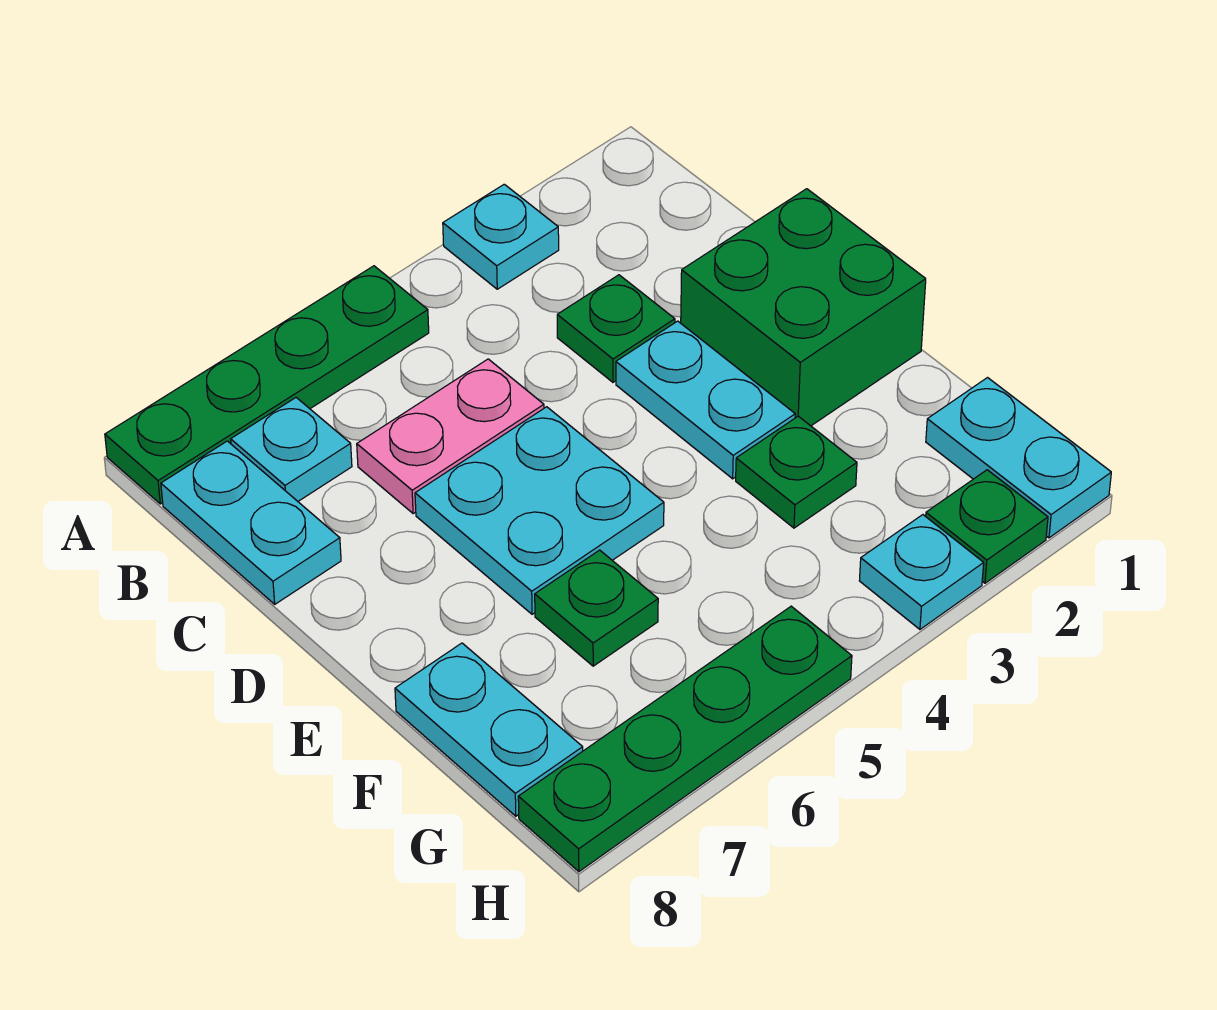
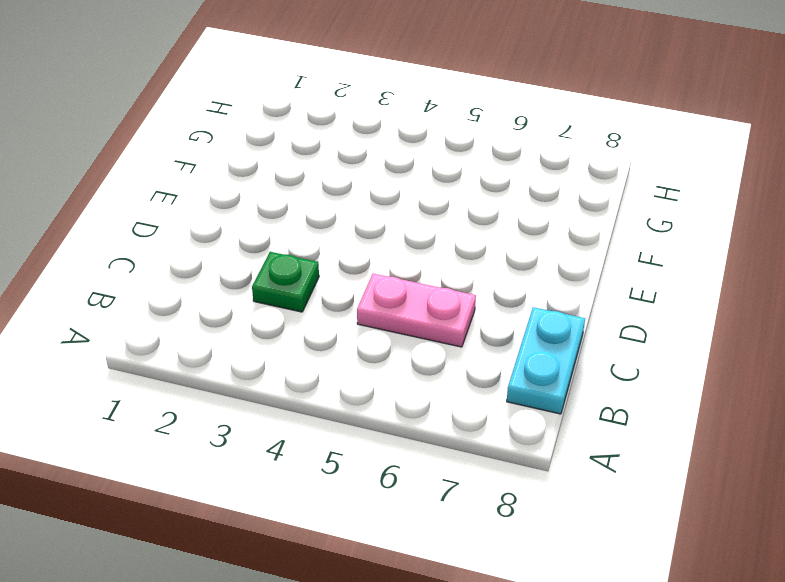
none -> cyan plate A3 level 1
none -> green plate A5:A8 level 1
none -> cyan plate B7 level 1

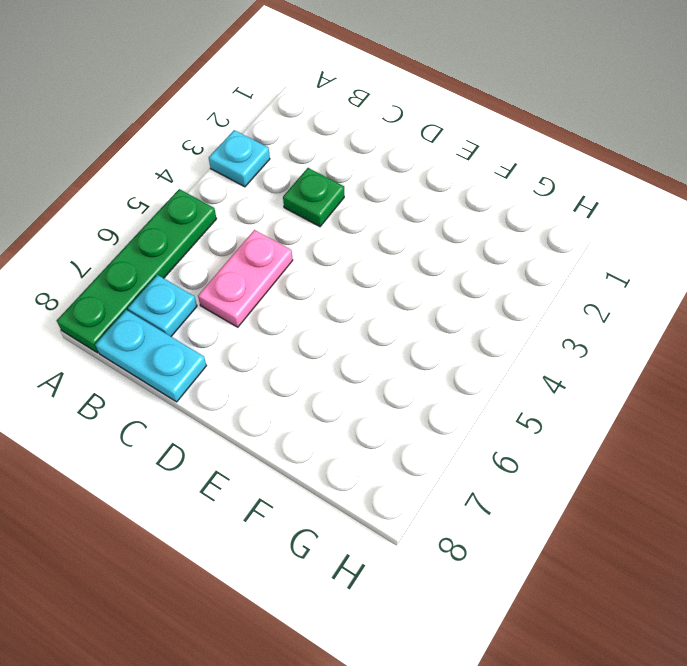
none -> green brick D1:E2 level 1
none -> cyan plate D3:E3 level 1
none -> cyan plate D5:E6 level 1

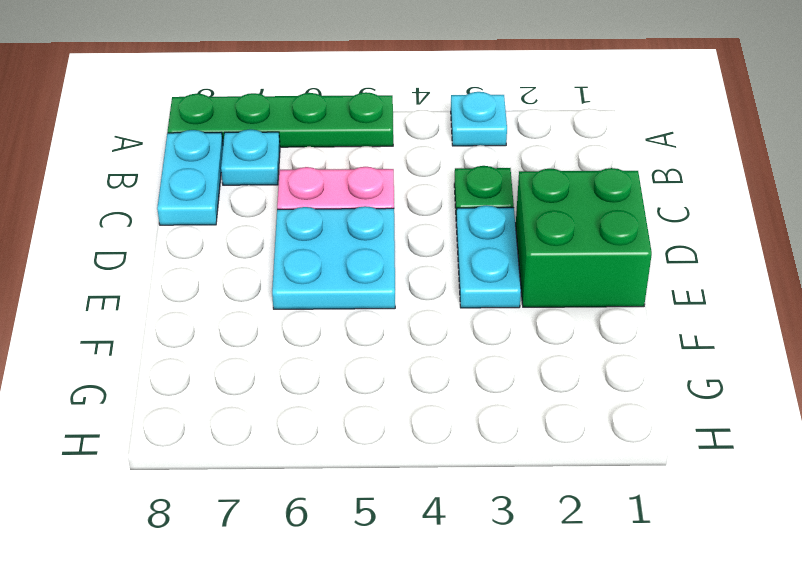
none -> green plate F3 level 1
none -> green plate F6 level 1
none -> cyan plate F8:G8 level 1

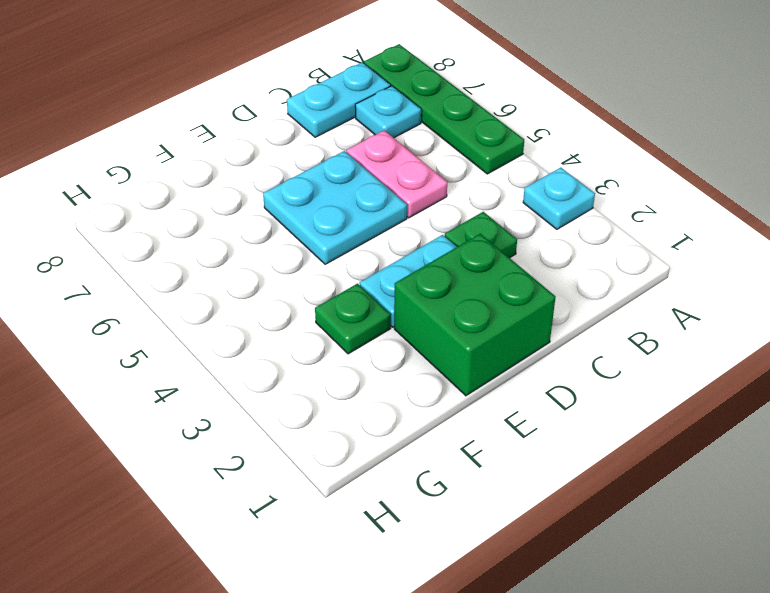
none -> green plate F6 level 1
none -> cyan plate F8:G8 level 1
none -> cyan plate G1:H1 level 1

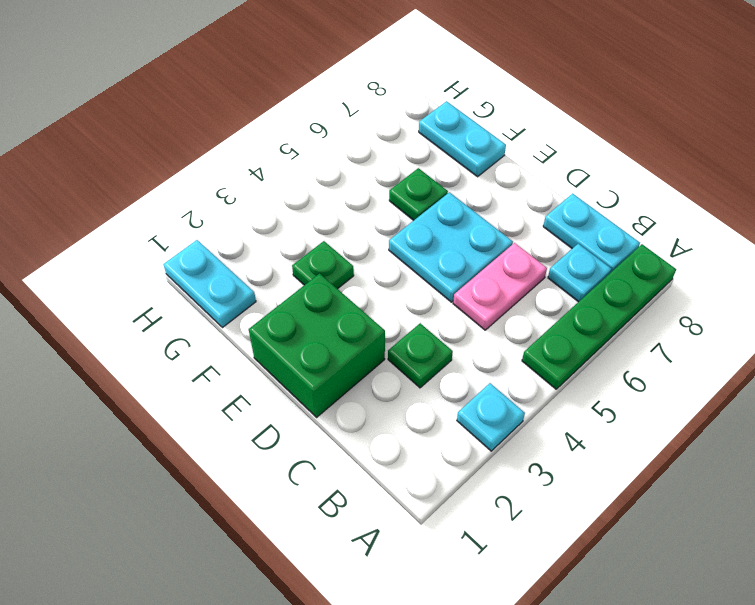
none -> cyan plate D3:E3 level 1
none -> green plate H2 level 1
none -> cyan plate H3 level 1

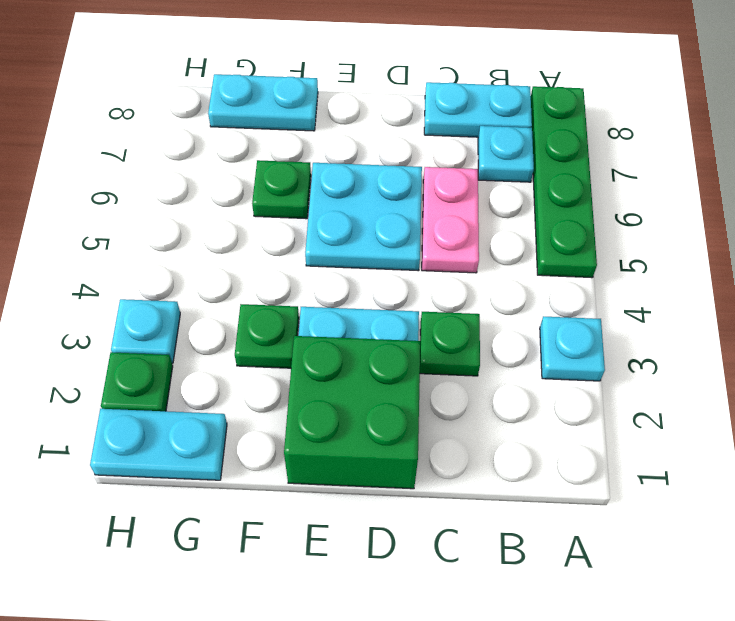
none -> green plate H5:H8 level 1

